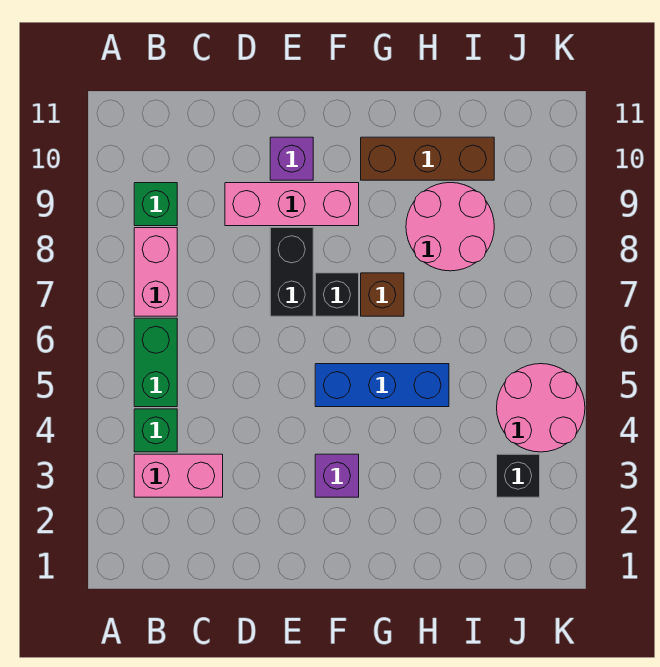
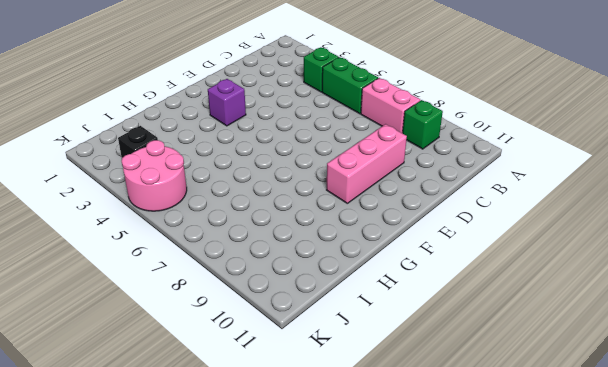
none -> pink brick B3:C3 level 1
none -> black brick E7:E8 level 1
none -> purple brick E10 level 1

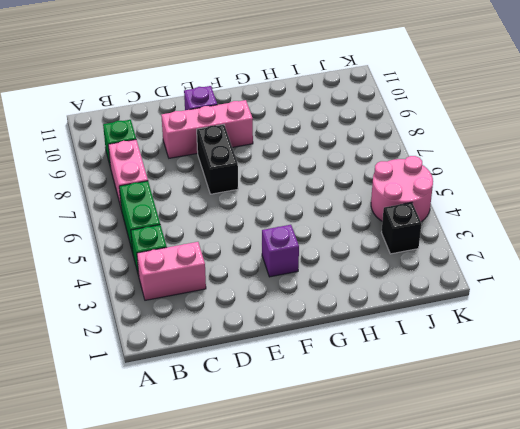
none -> blue brick F5:H5 level 1
none -> black brick F7 level 1
none -> brown brick G7 level 1

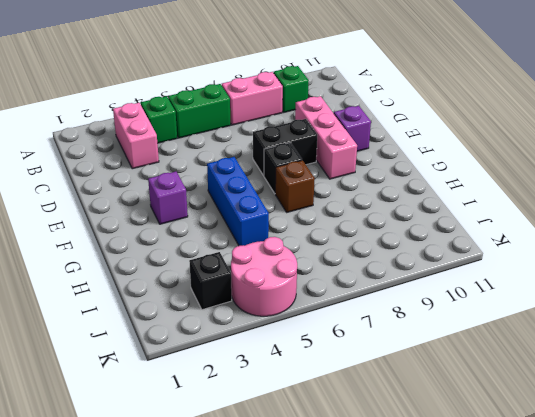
none -> brown brick G10:I10 level 1
none -> pink round brick H8:I9 level 1

